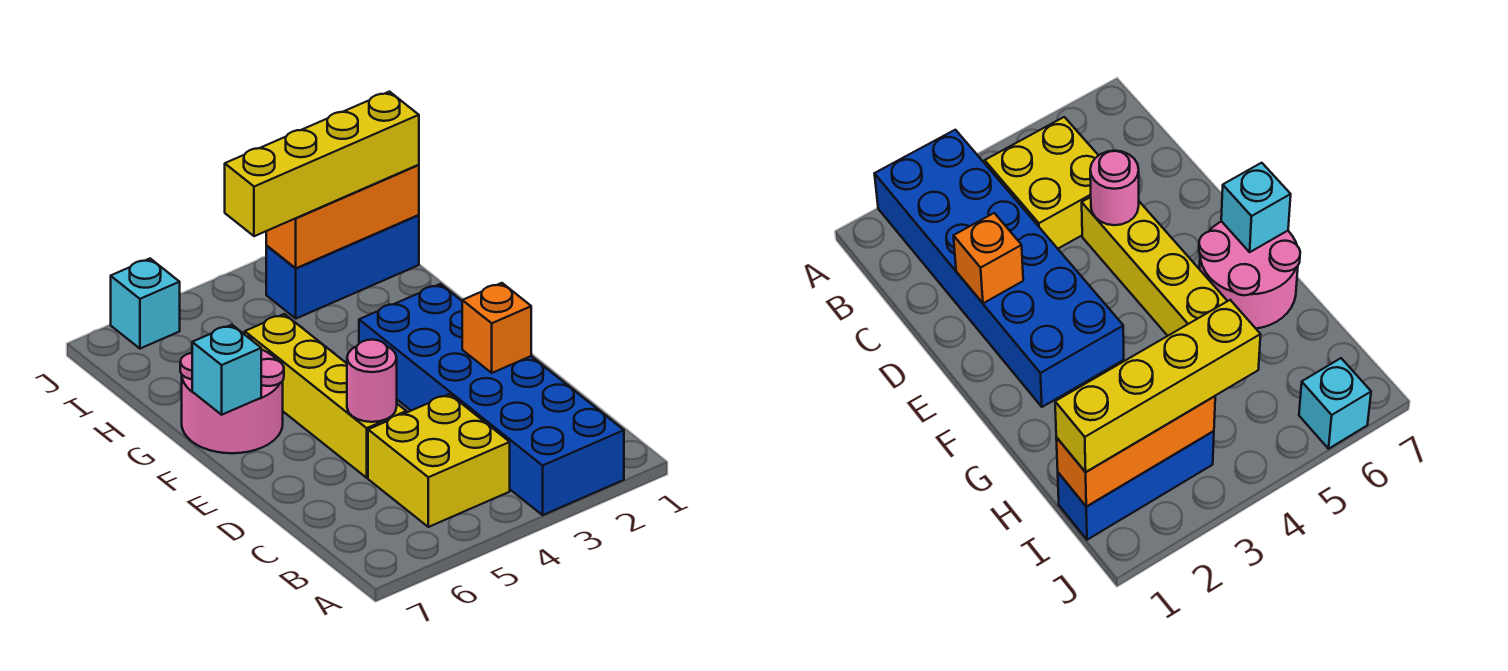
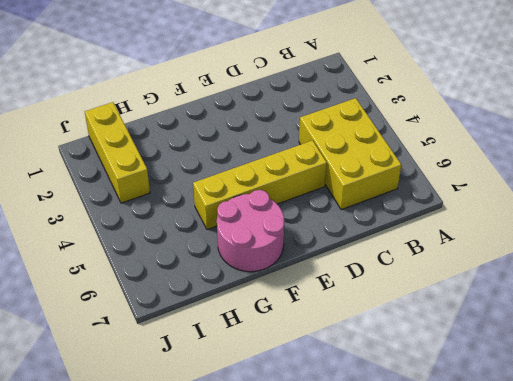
yellow brick B4:C6 level 1 -> yellow brick B4:C5 level 1
yellow brick I1:I3 level 1 -> blue brick I1:I3 level 1
none -> blue brick A2:F3 level 1
none -> cyan brick J6 level 1

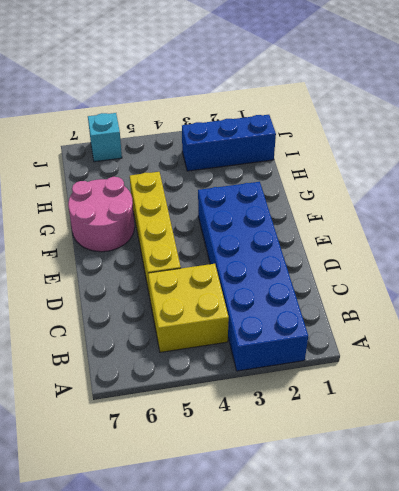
none -> orange brick D2 level 2
none -> pink round brick D5 level 2

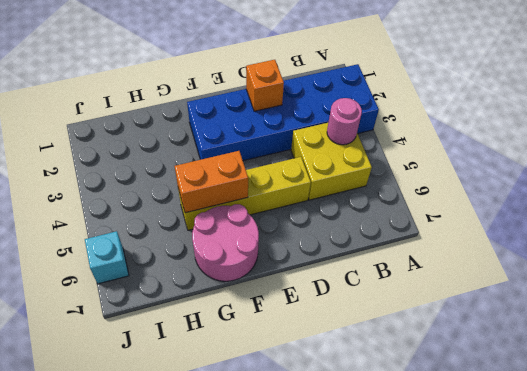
pink round brick B4 level 2 -> pink round brick D5 level 2
orange brick F5:G5 level 2 -> none
none -> blue brick I1:I3 level 1
none -> cyan brick F7 level 2

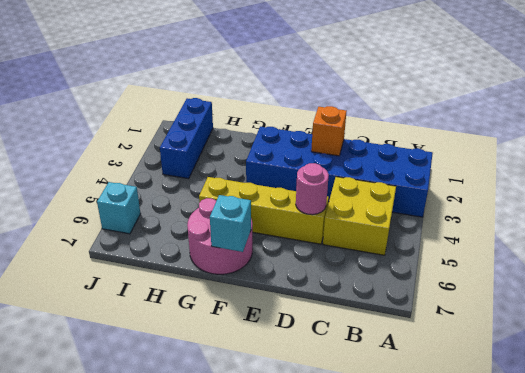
none -> orange brick I1:I3 level 2
none -> yellow brick I1:I4 level 3

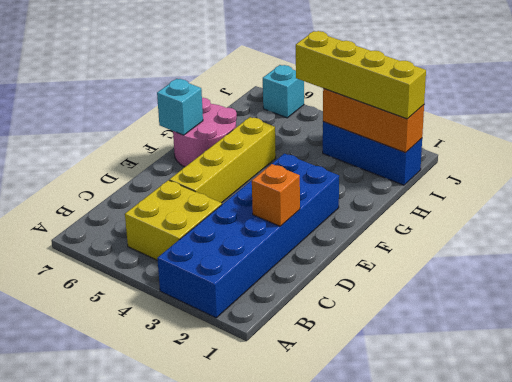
none -> pink round brick D5 level 2

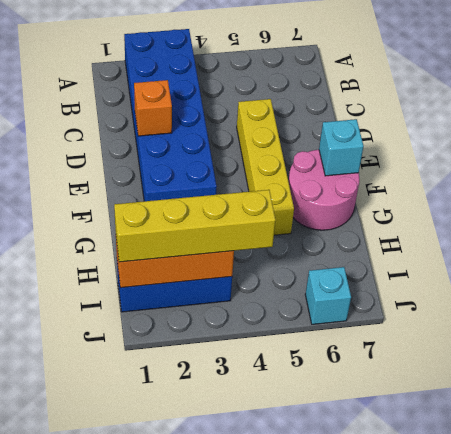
none -> yellow brick B4:C5 level 1
none -> pink round brick D5 level 2

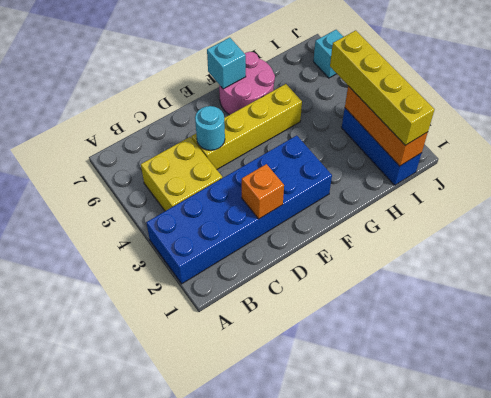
cyan round brick D5 level 2 -> pink round brick D5 level 2

